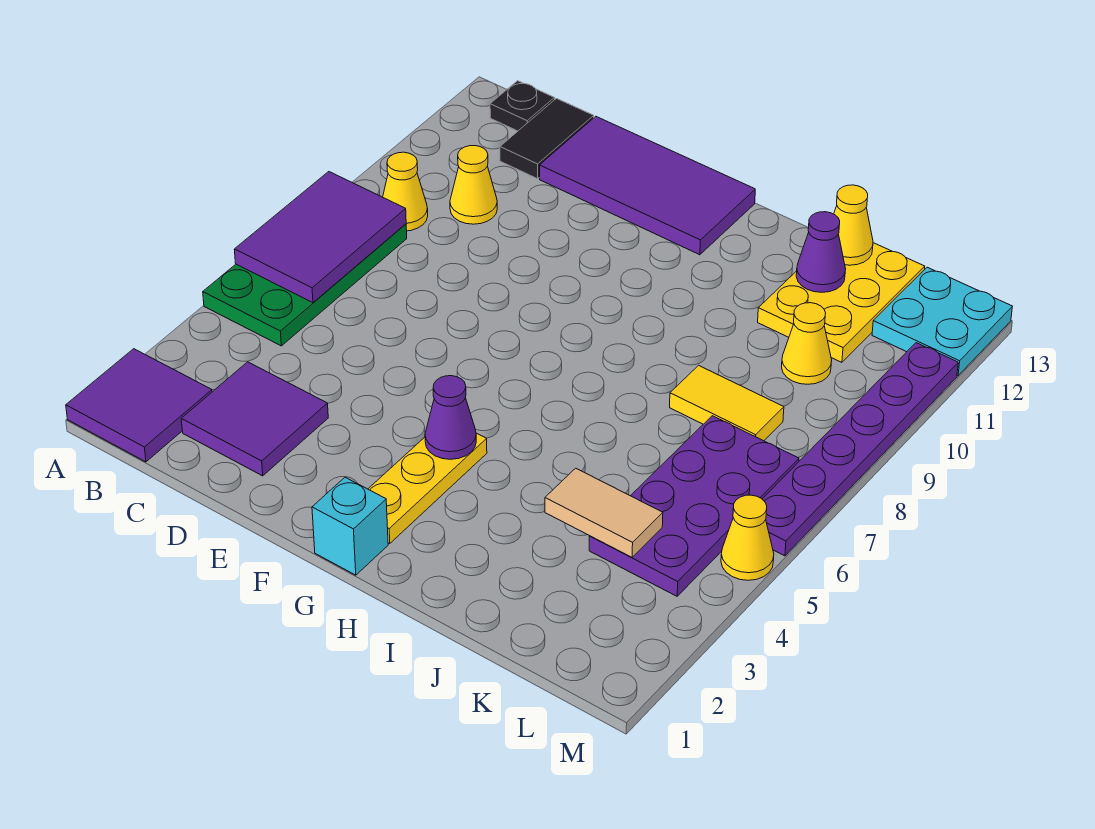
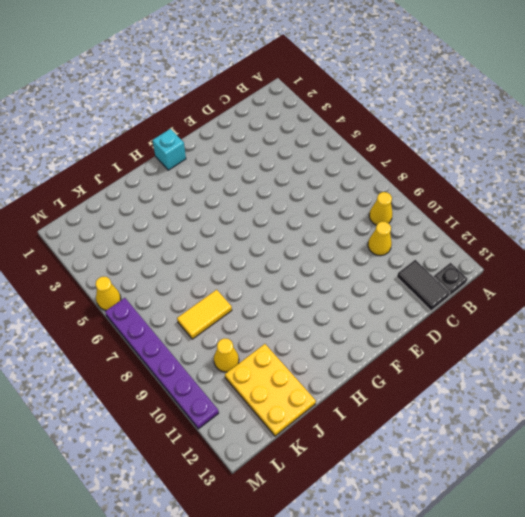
none -> purple tile A1:B2 level 1
none -> green plate A5:B8 level 1
none -> purple tile C2:D3 level 1

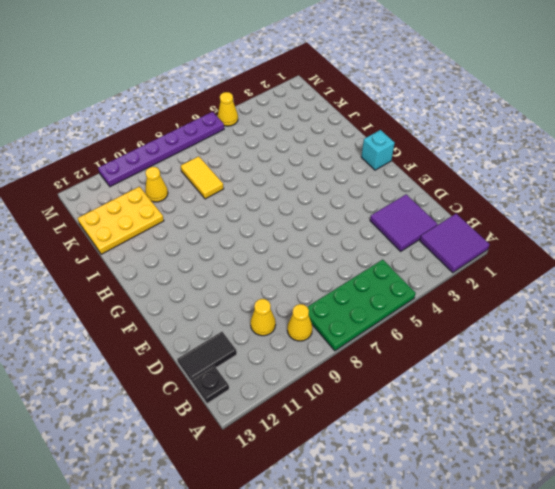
none -> purple tile D12:G13 level 1
none -> yellow plate G2:G4 level 1
none -> purple plate K4:L7 level 1

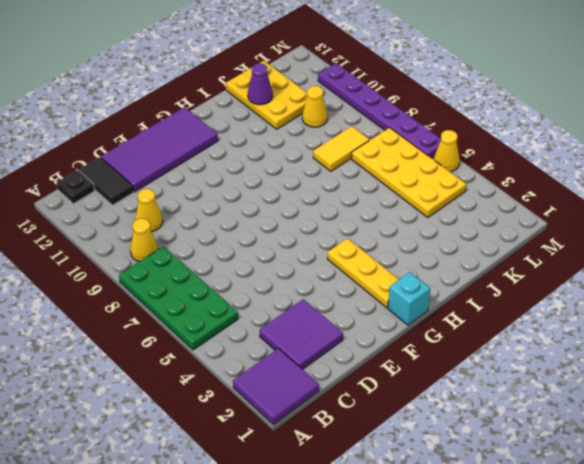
yellow plate K4:L7 level 1 -> purple plate K4:L7 level 1
none -> cyan plate L12:M13 level 1
none -> purple tile A6:B8 level 2
none -> purple cone G4 level 2

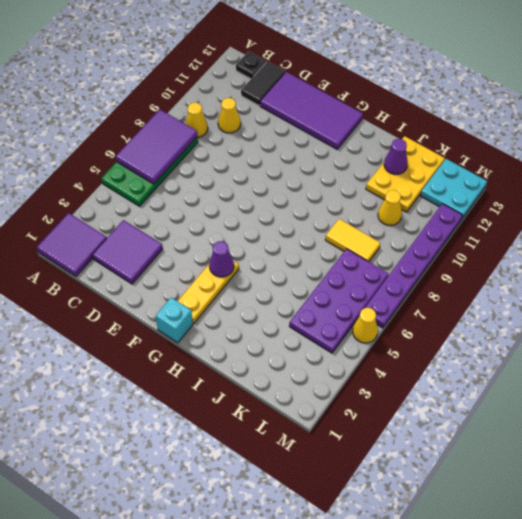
none -> tan tile J4:K4 level 2
none -> yellow cone J13 level 2

